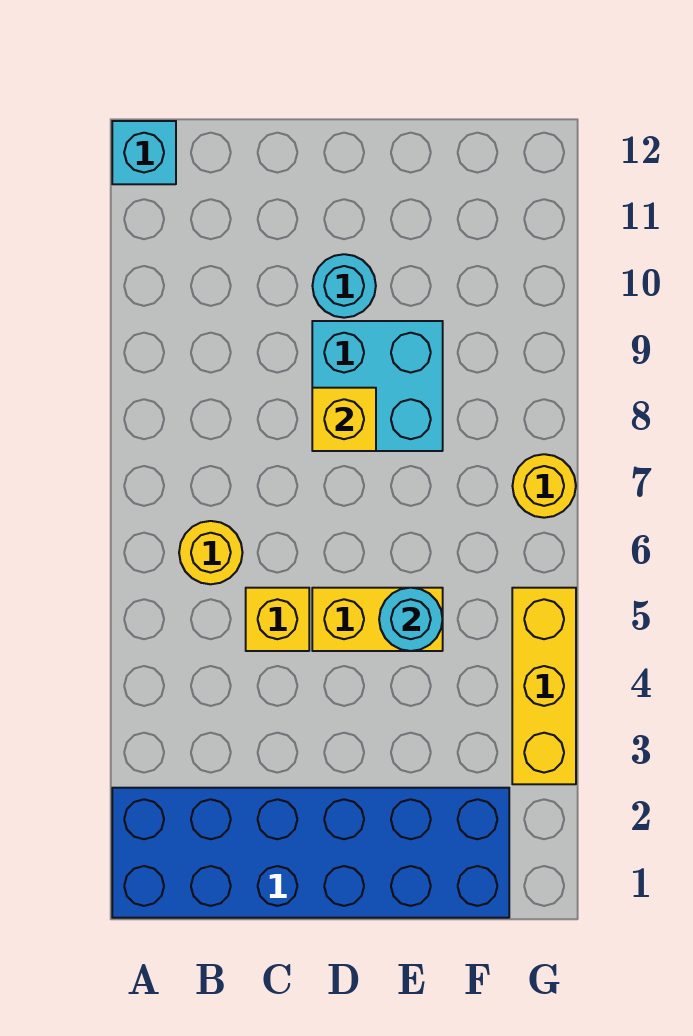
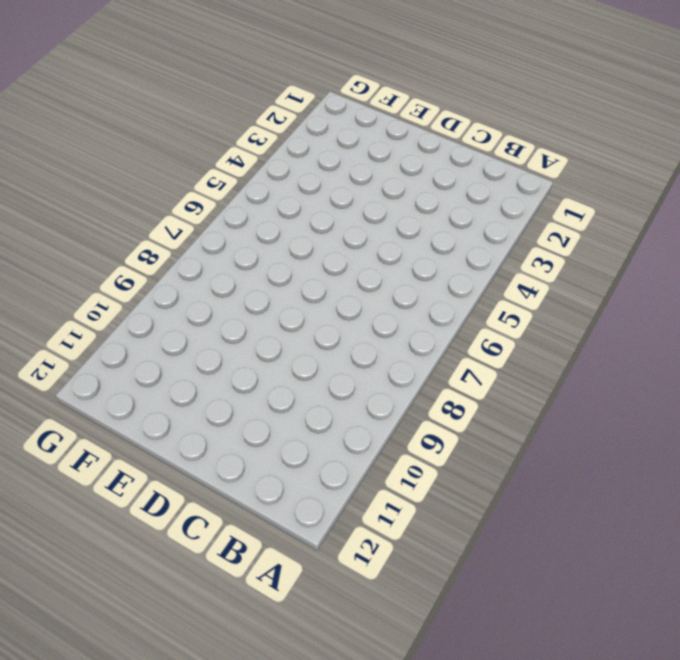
none -> blue brick A1:F2 level 1
none -> cyan brick A12 level 1

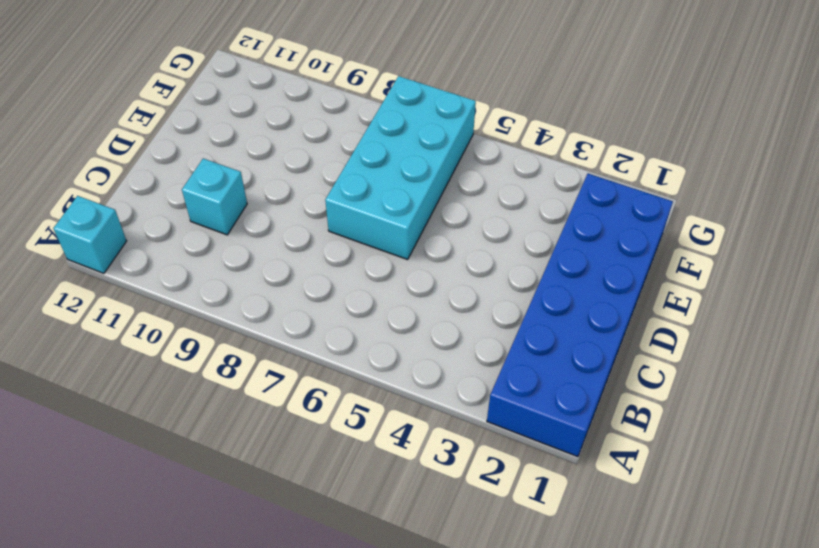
cyan brick C10 level 1 -> none
cyan brick D6:G7 level 1 -> yellow round brick G7 level 1
none -> yellow round brick B6 level 1
none -> yellow brick C5 level 1

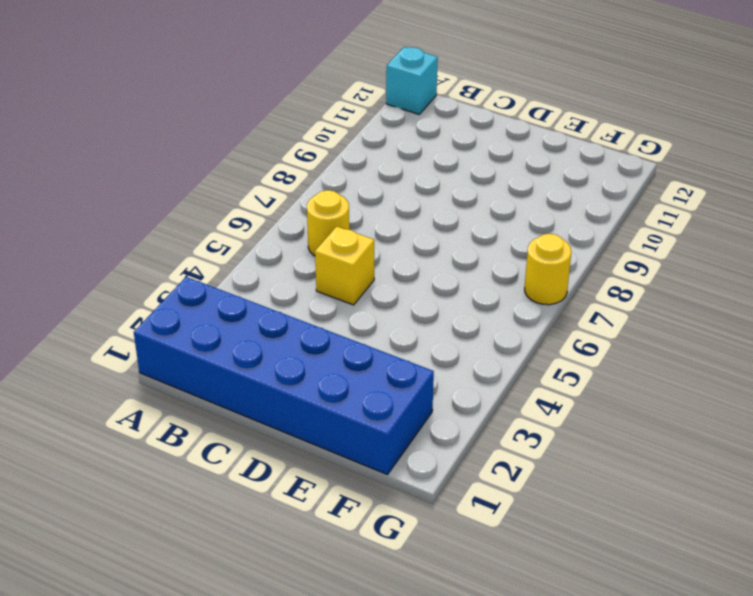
none -> yellow brick D5:E5 level 1
none -> cyan brick D8:E9 level 1

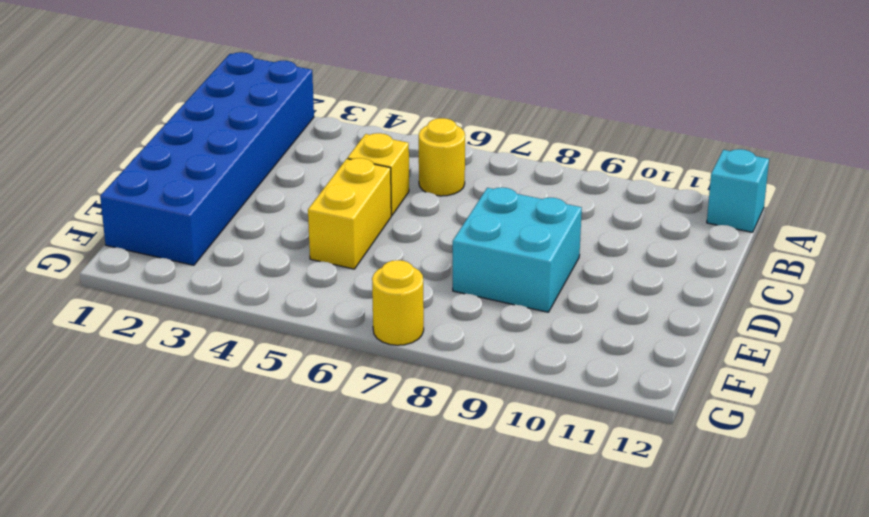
none -> cyan round brick D10 level 1
none -> yellow brick G3:G5 level 1

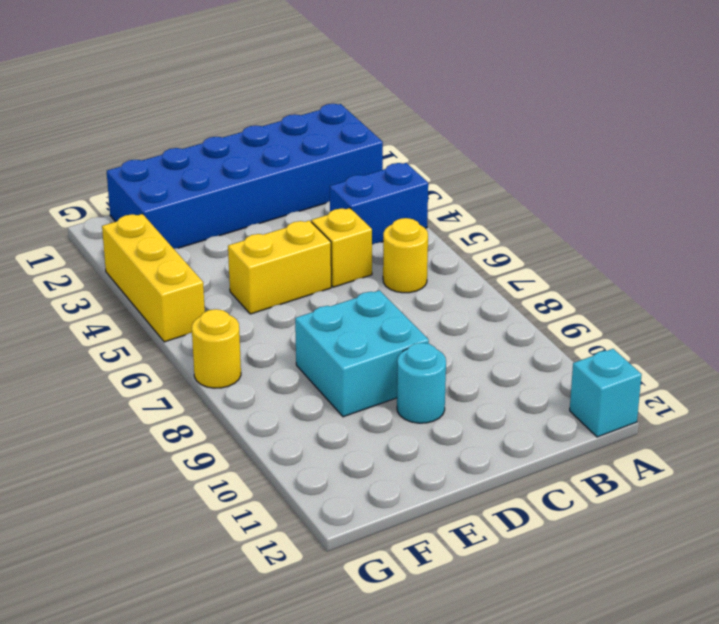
blue brick A4:B4 level 1 -> none
none -> yellow brick D8 level 2
none -> cyan round brick E5 level 2

